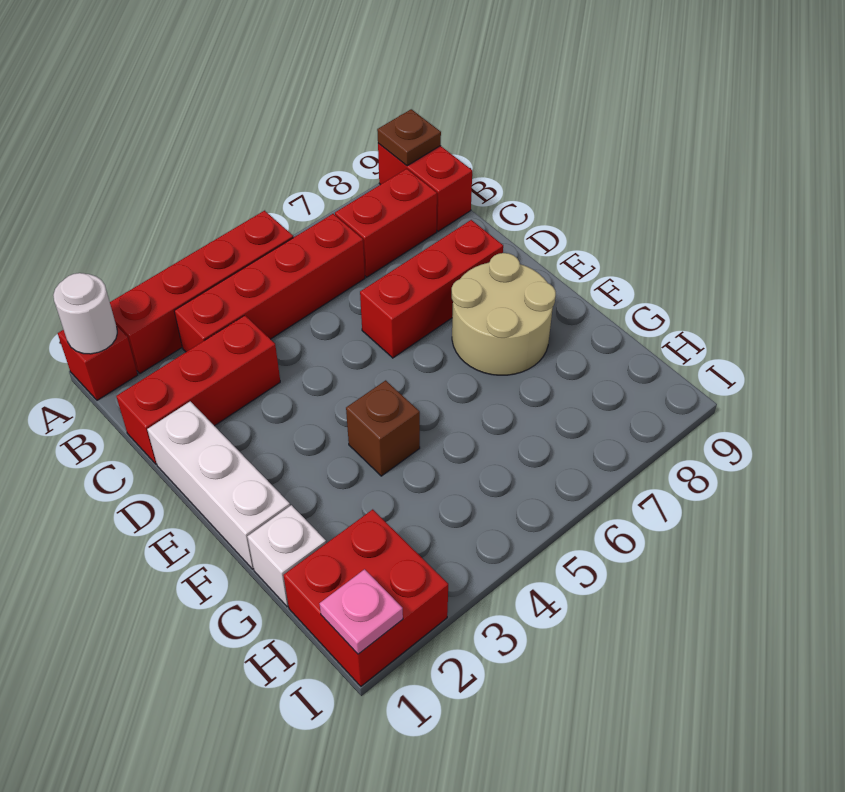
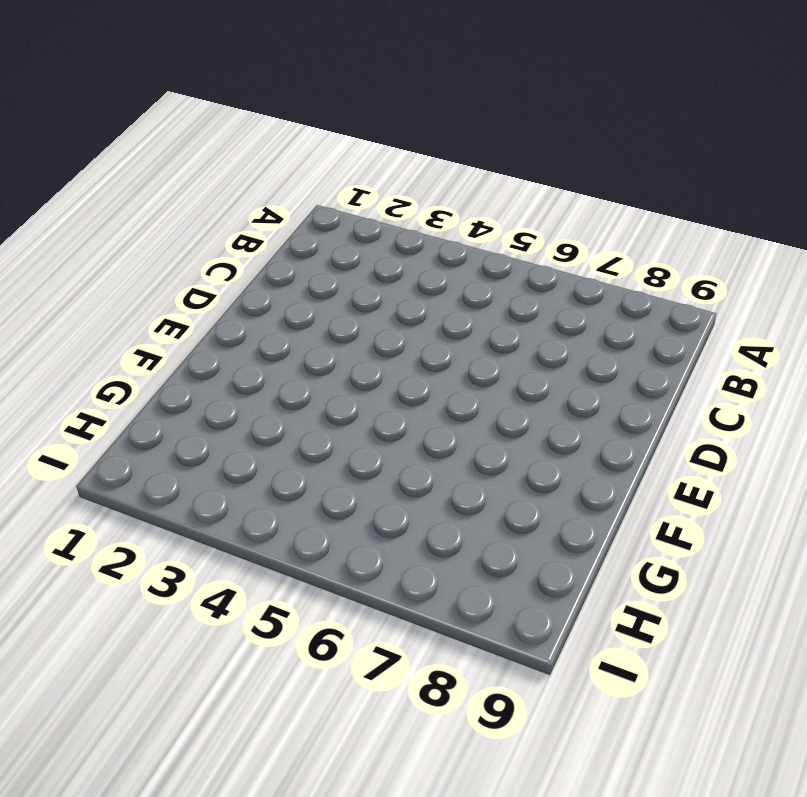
none -> red brick A1 level 1
none -> red brick A2:A5 level 1
none -> red brick A9:B9 level 1

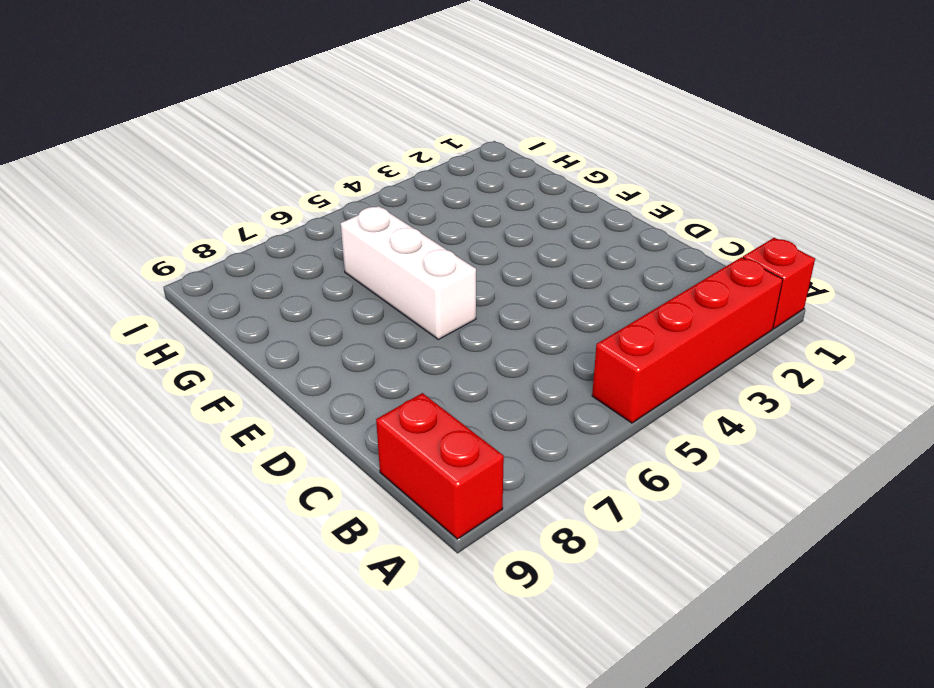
white brick E6:G6 level 1 -> white brick D1:F1 level 1
none -> red brick B3:B6 level 1
none -> red brick B7:B8 level 1
none -> red brick C1:C3 level 1

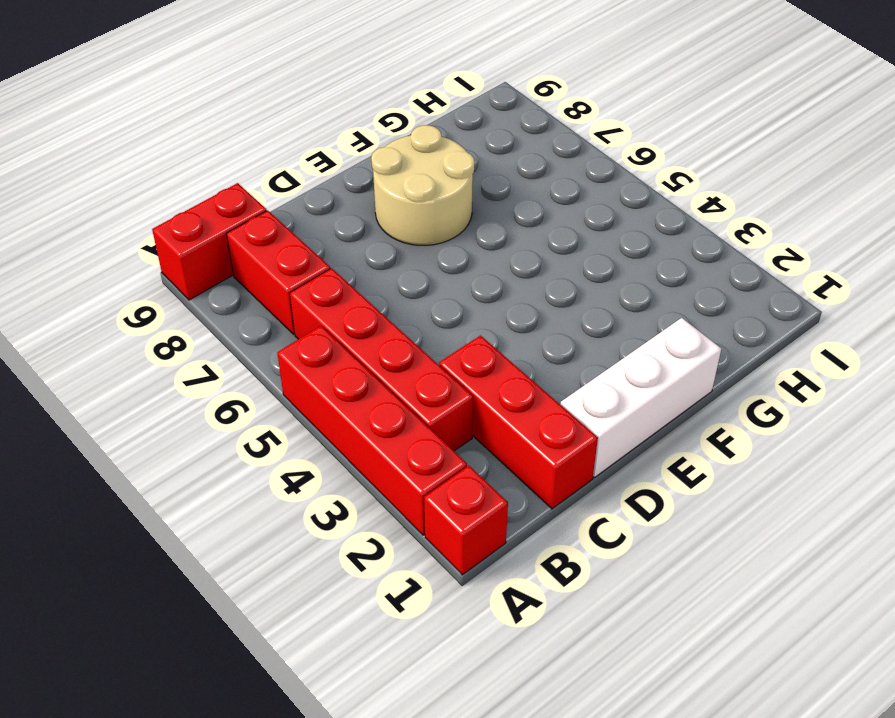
none -> red brick D6:D8 level 1
none -> brown brick F4 level 1
none -> white brick G1 level 1

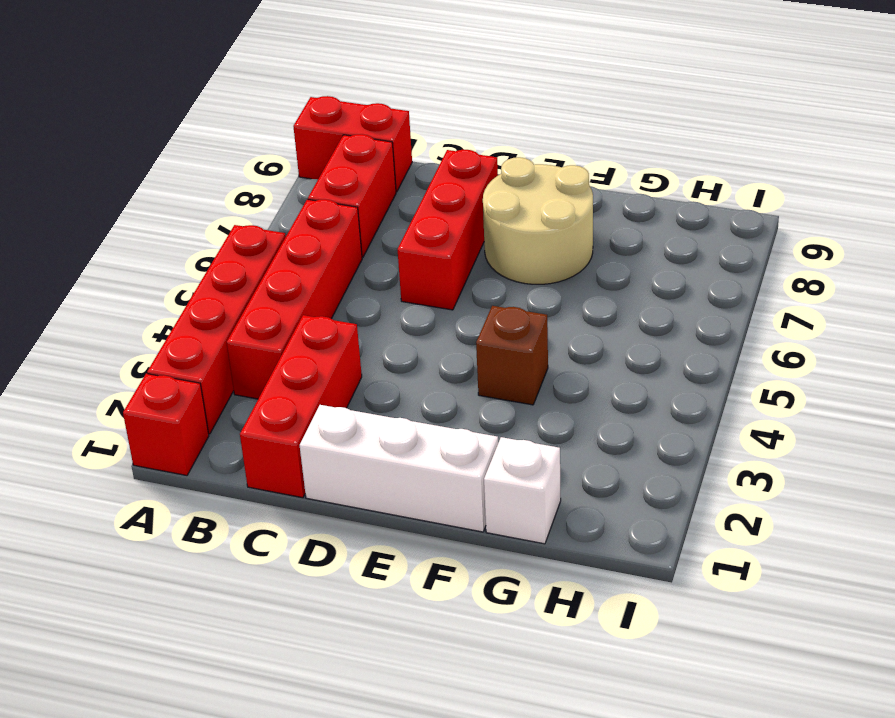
none -> red brick H1:I2 level 1
none -> white round brick A1 level 2
none -> brown plate A9 level 2

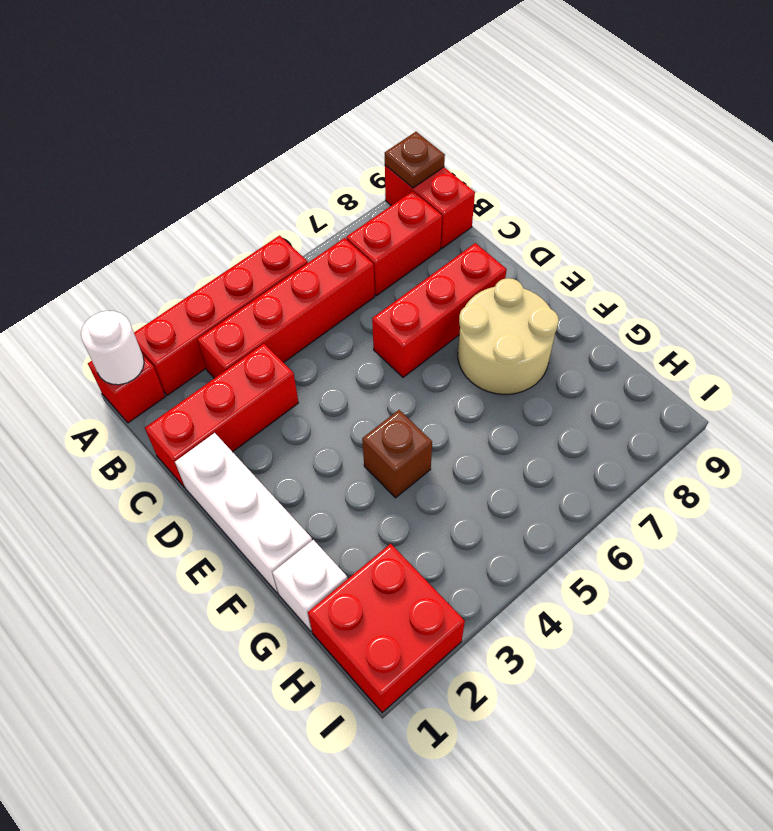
none -> pink plate I1 level 2

